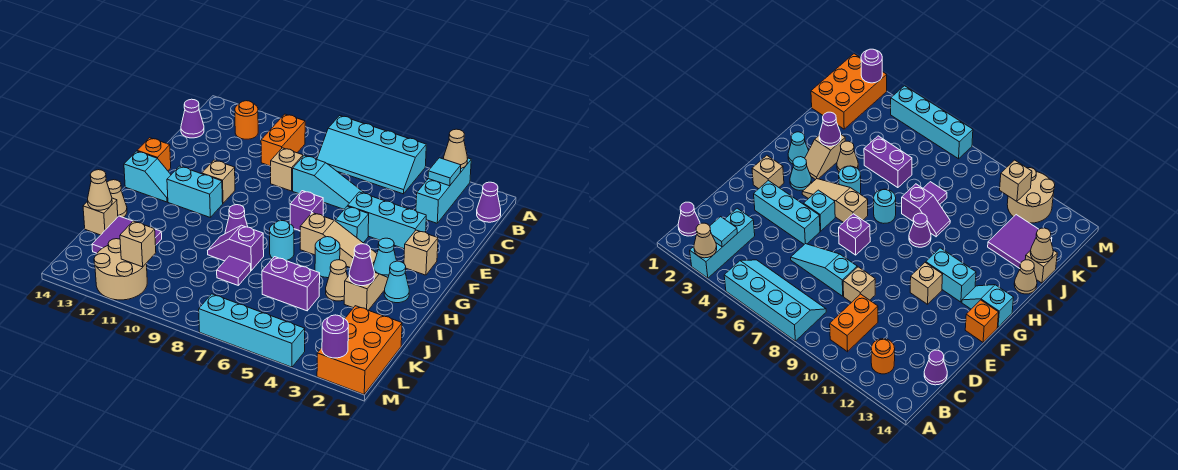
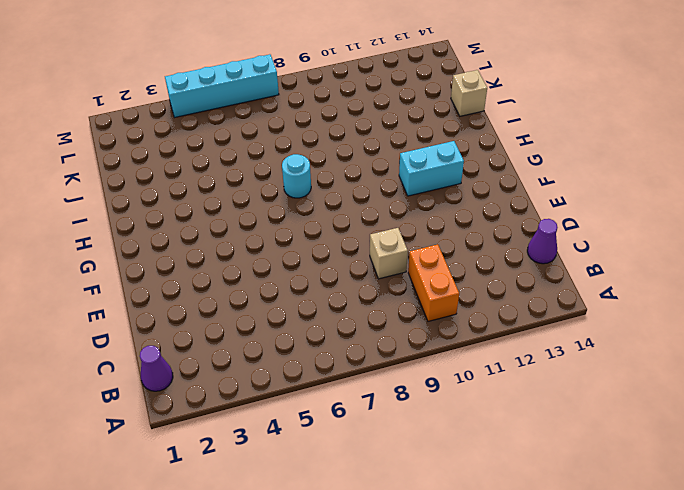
none -> cyan brick A3:C3 level 1
none -> cyan slope A5:B8 level 1 top A
none -> orange round brick B12 level 1
none -> cyan slope D6:D8 level 1 top 8

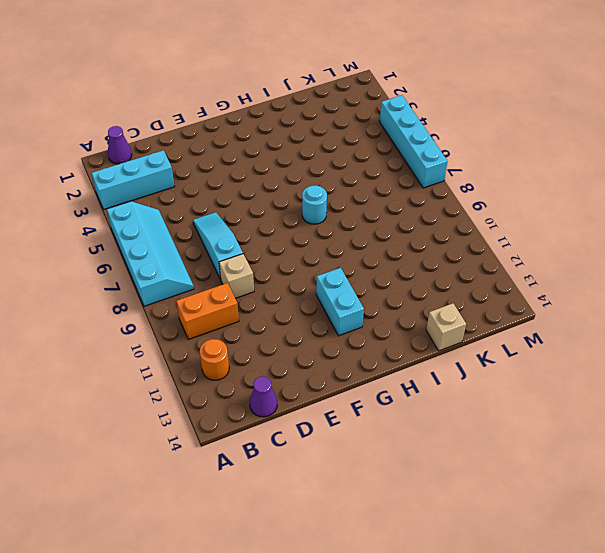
none -> cyan brick E3:E5 level 1
none -> tan brick F2 level 1
none -> cyan brick F5 level 1
none -> purple brick F7 level 1

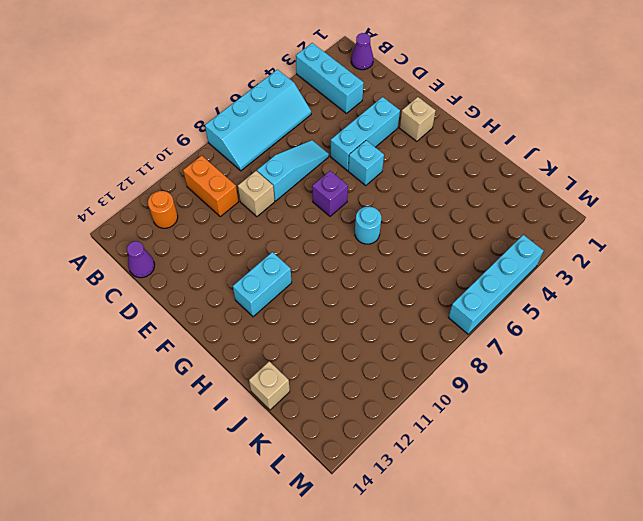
none -> tan brick F11 level 1
none -> orange brick F14 level 1
none -> cyan cone G3 level 1
none -> tan slope G4:G6 level 1 top 6

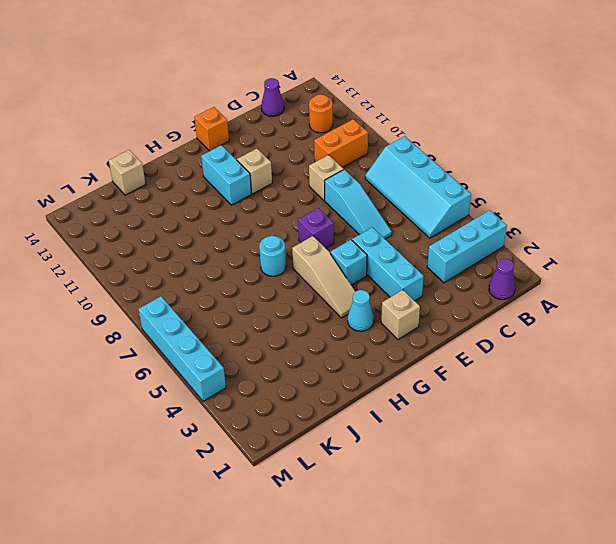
none -> cyan slope G13:G14 level 1 top 14
none -> cyan cone H2 level 1
none -> tan slope H3:I3 level 1 top I
none -> cyan round brick H5 level 1

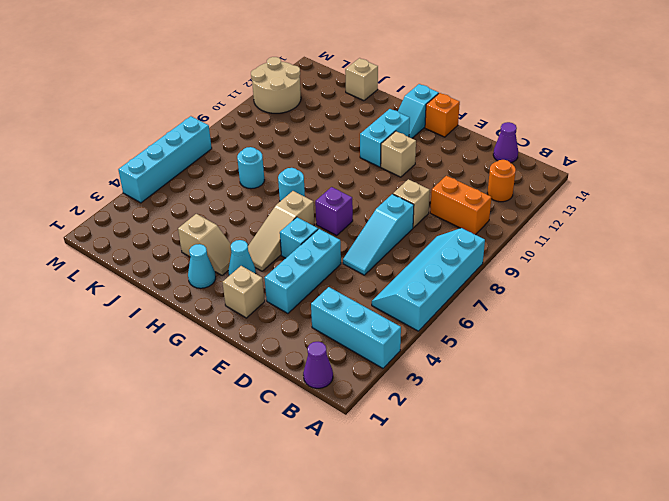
cyan round brick J7 level 1 -> cyan round brick H5 level 1
none -> purple cone H9 level 1
none -> tan cone I4 level 1
none -> purple slope I8:I9 level 1 top 8
none -> tan cone I14 level 1

